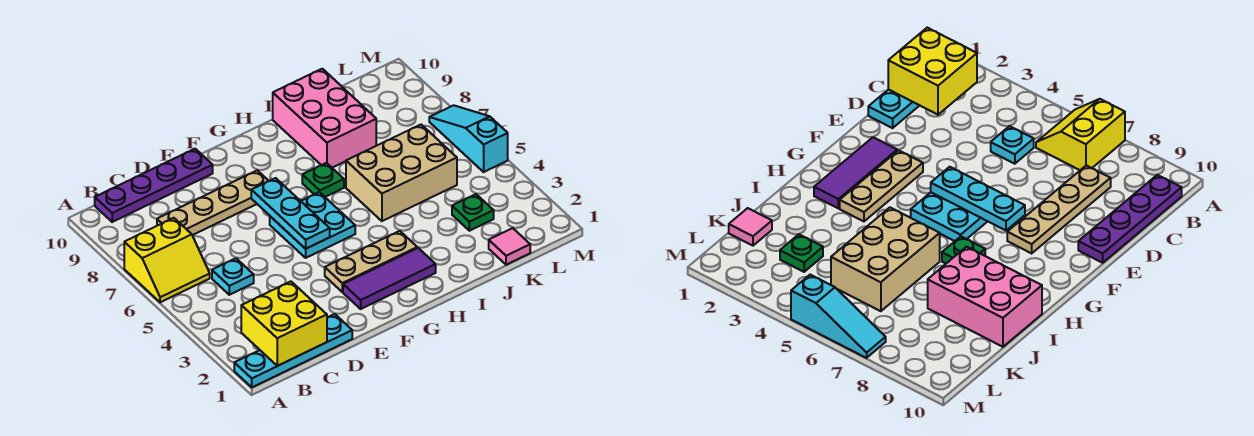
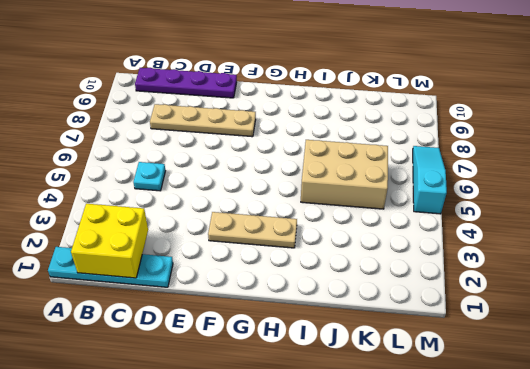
none -> yellow slope A6:B7 level 1 top 7
none -> purple tile F2:H2 level 1
none -> cyan plate F5:G6 level 1

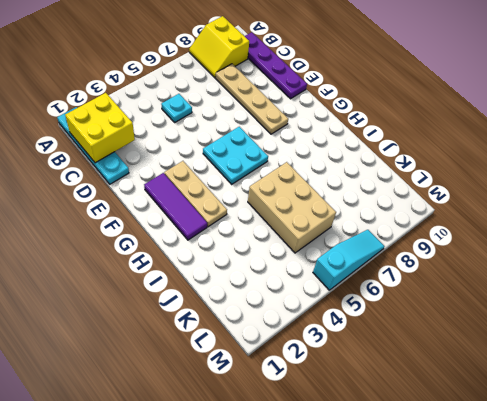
yellow slope A8:B9 level 1 top 9 -> yellow slope A6:B7 level 1 top 7
none -> green plate H7 level 1
none -> pink brick I8:J10 level 1
none -> pink tile K1 level 1

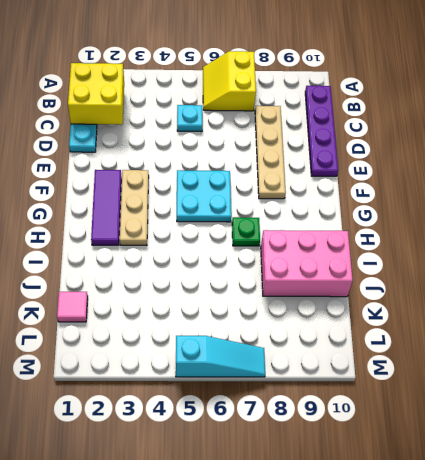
none -> tan brick I5:K6 level 1
none -> green plate K3 level 1
none -> cyan plate F5:F7 level 2

